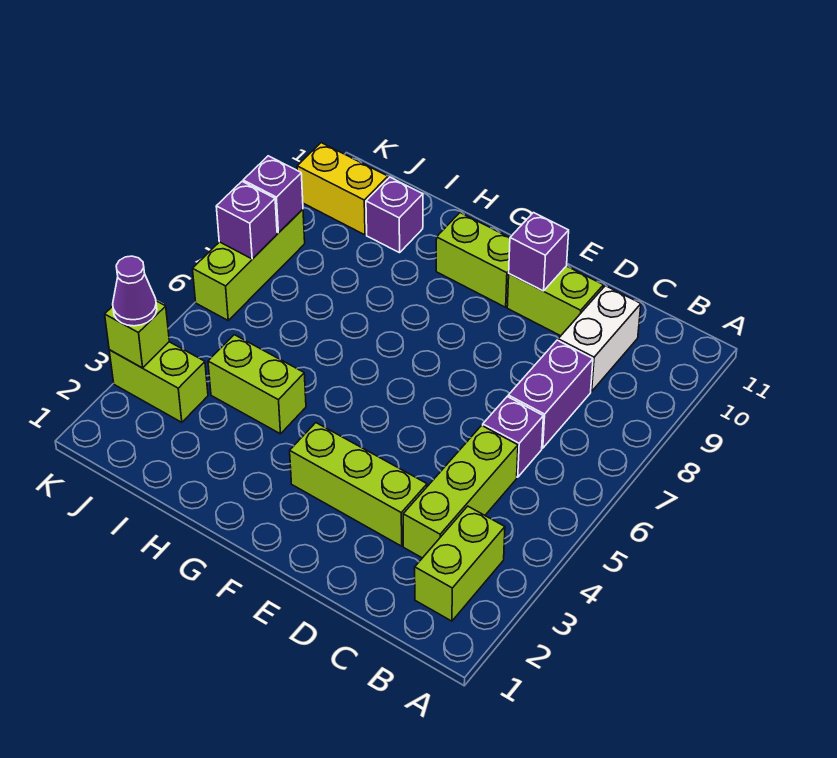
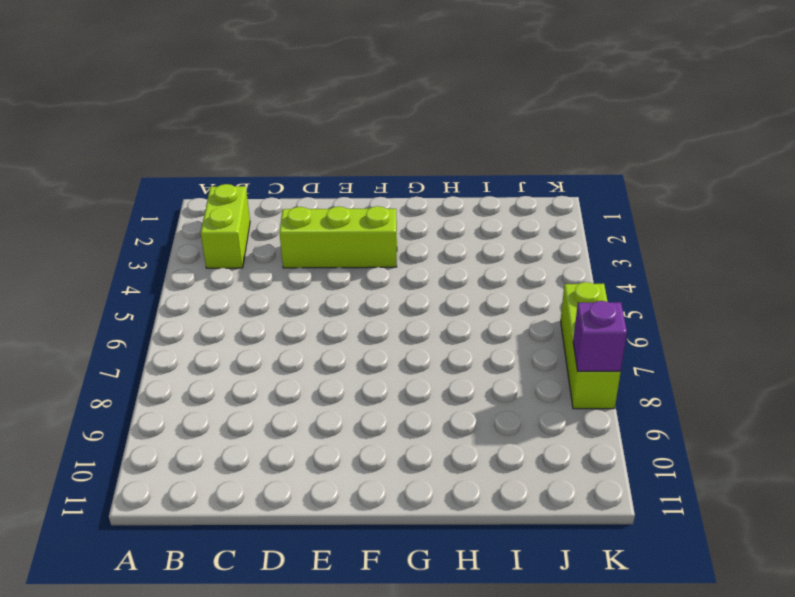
none -> lime brick C3:C5 level 1
none -> purple brick C6 level 1
none -> purple brick C7:C8 level 1

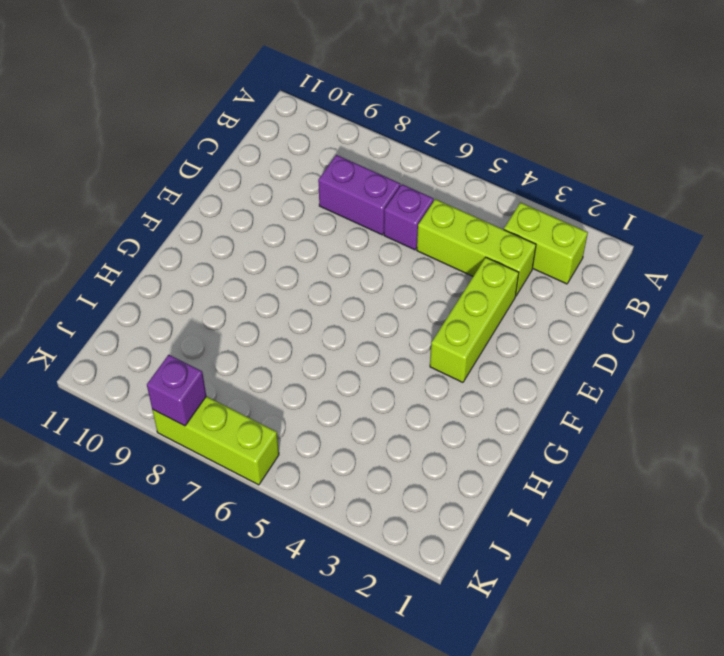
none -> white brick C9:C10 level 1
none -> lime brick D10:E10 level 1
none -> lime brick F10:G10 level 1

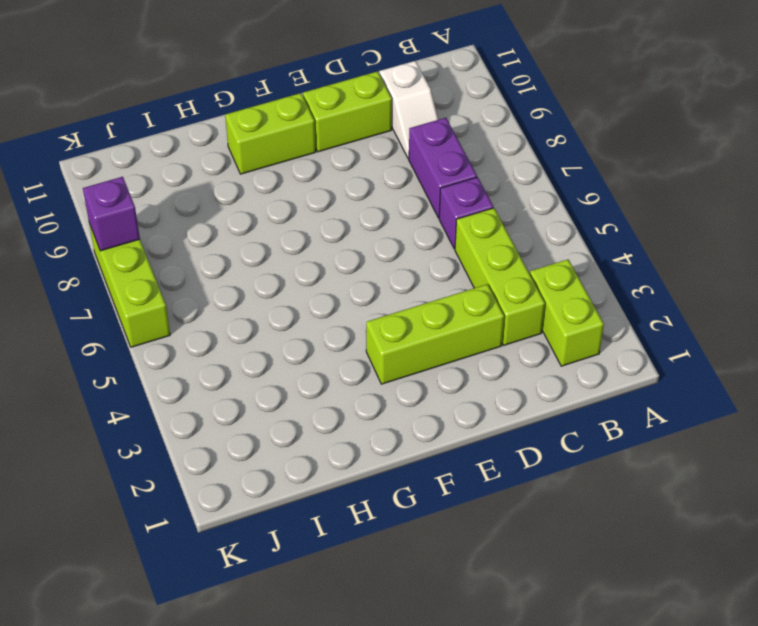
white slope C9:C10 level 1 top 10 -> white brick C9:C10 level 1
none -> lime brick H4:I4 level 1
none -> purple brick I10 level 1
none -> lime brick J3:K3 level 1

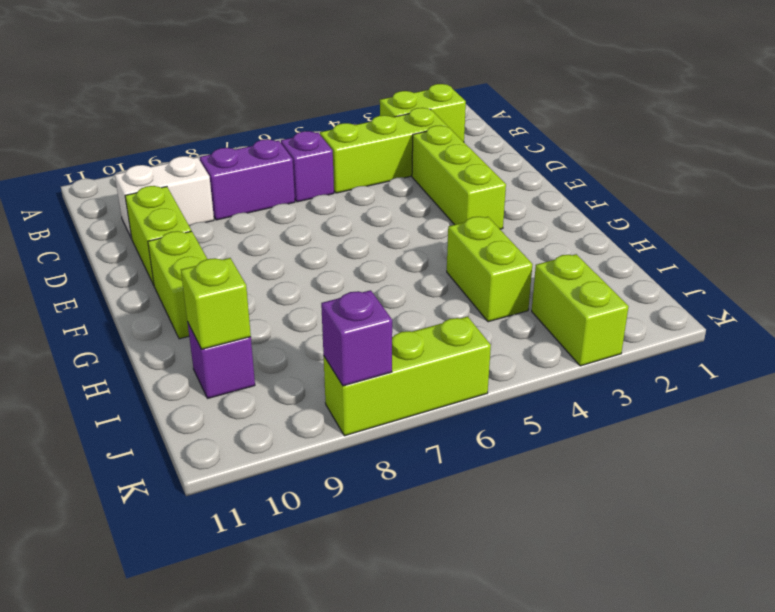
lime brick I10 level 2 -> lime brick K3 level 2
none -> yellow brick J10:K10 level 1
none -> purple brick E10 level 2
none -> purple brick K7 level 2

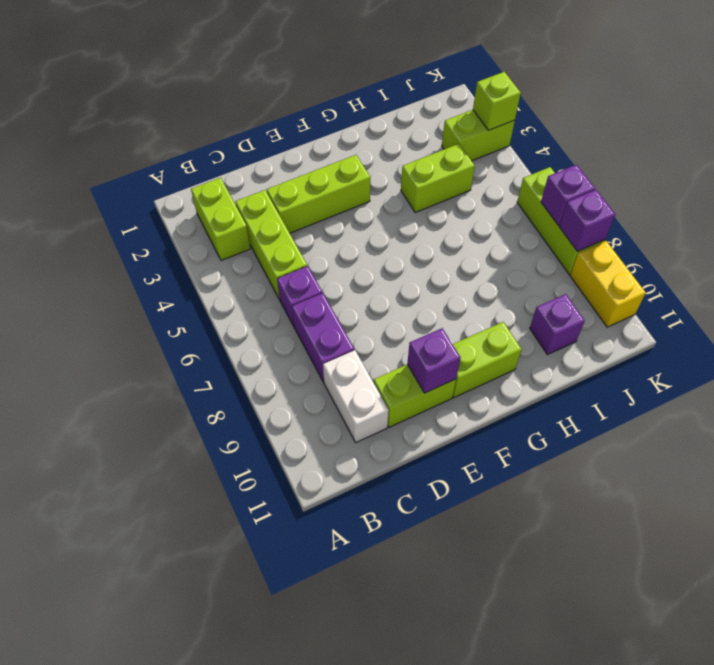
yellow brick K9:K10 level 1 -> yellow brick J10:K10 level 1
none -> purple cone K3 level 3

